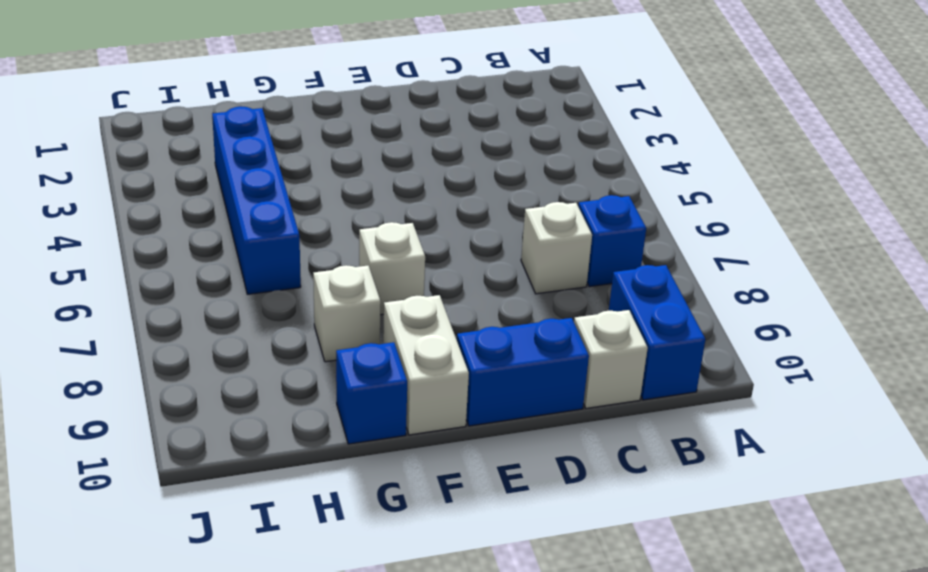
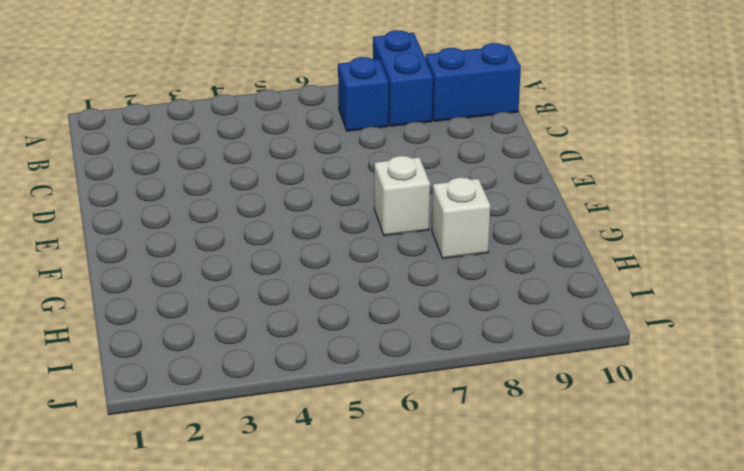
blue brick A8:B8 level 1 -> blue brick D10:E10 level 1
none -> white brick C7 level 1
none -> white brick C10 level 1

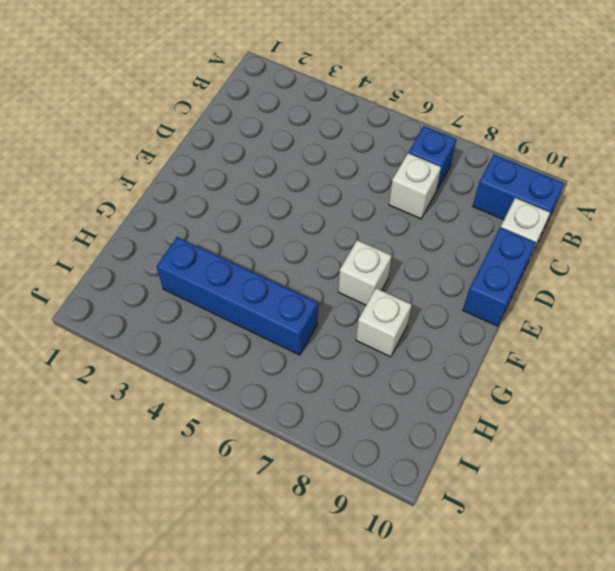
none -> white brick F9:F10 level 1
none -> blue brick G10 level 1

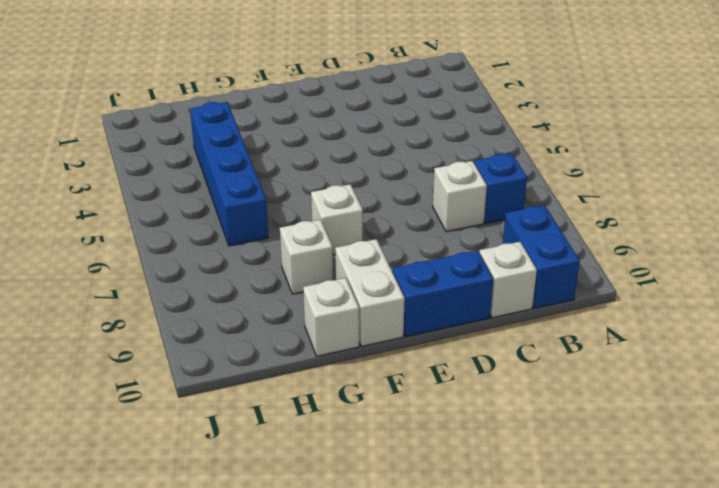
white brick G10 level 1 -> blue brick G10 level 1

